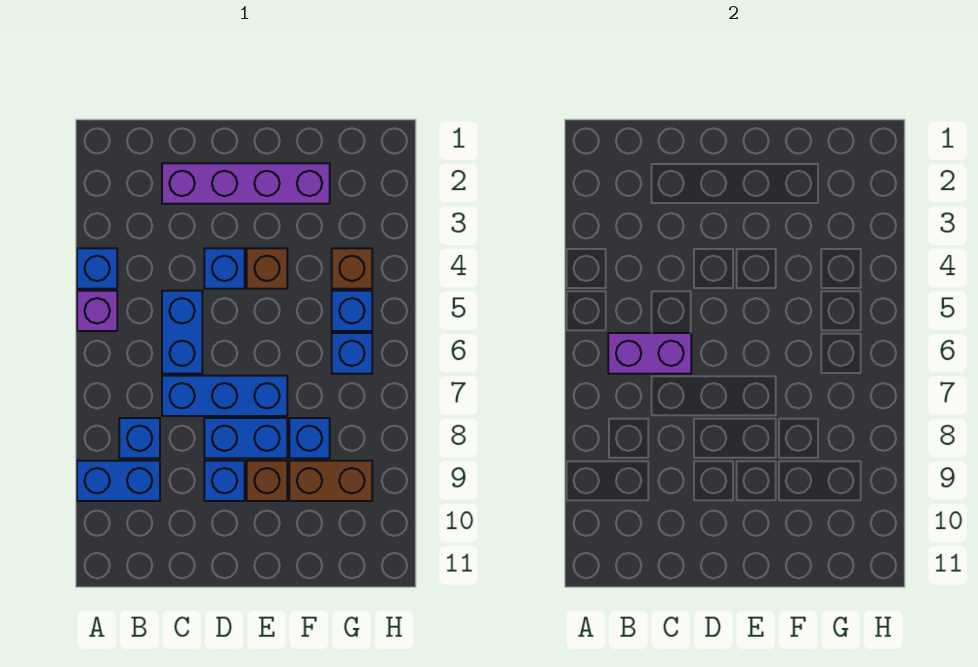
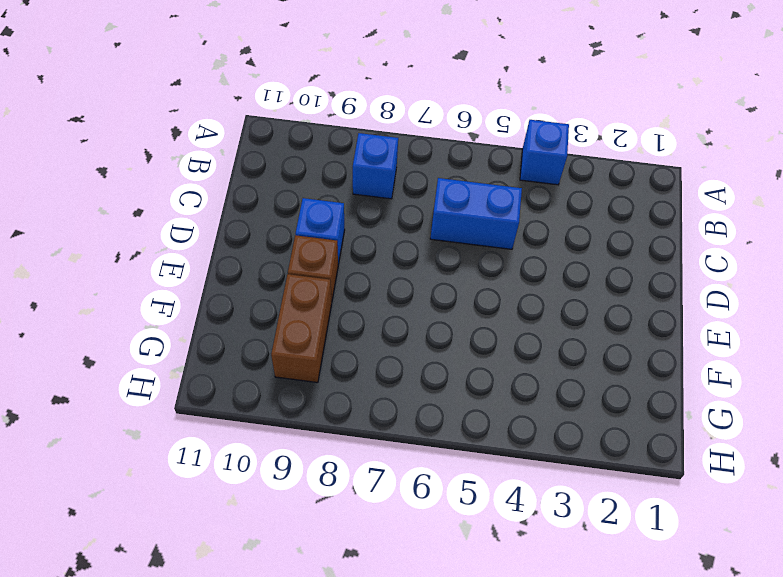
none -> purple brick A5 level 1
none -> blue brick A9:B9 level 1
none -> purple brick C2:F2 level 1

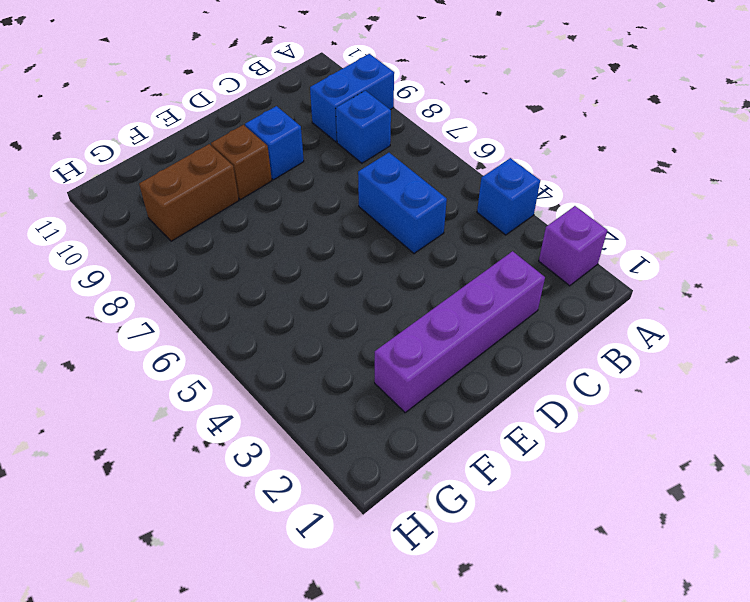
purple brick A2 level 1 -> purple brick A5 level 1
none -> blue brick C7:E7 level 1
none -> blue brick D4 level 1
none -> blue brick D8:E8 level 1

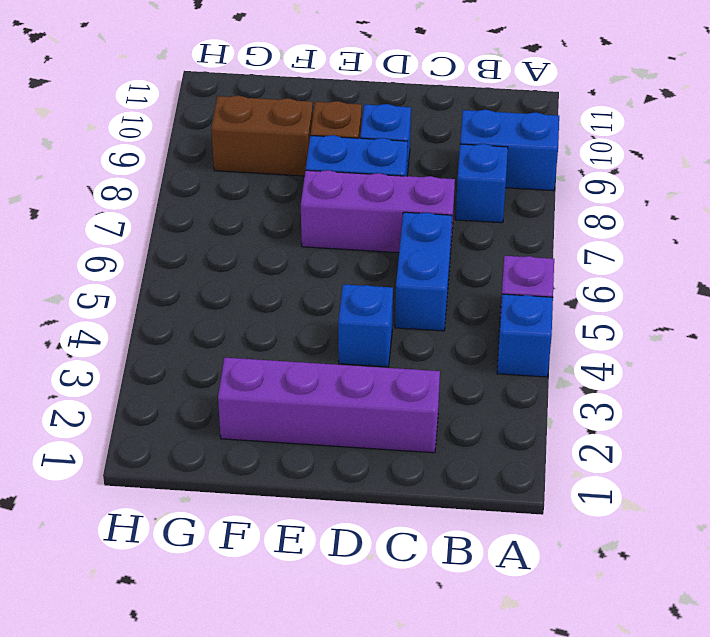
purple brick C7:E7 level 1 -> blue brick C7:E7 level 1
none -> brown brick E4 level 1
none -> blue brick F8 level 1
none -> brown brick G4 level 1

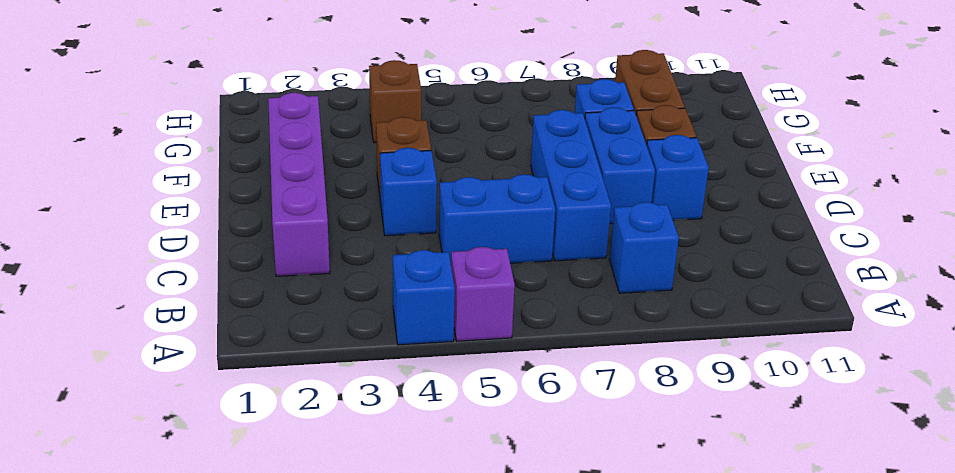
none -> blue brick A9:B9 level 1
none -> blue brick G5 level 1
none -> blue brick G6 level 1

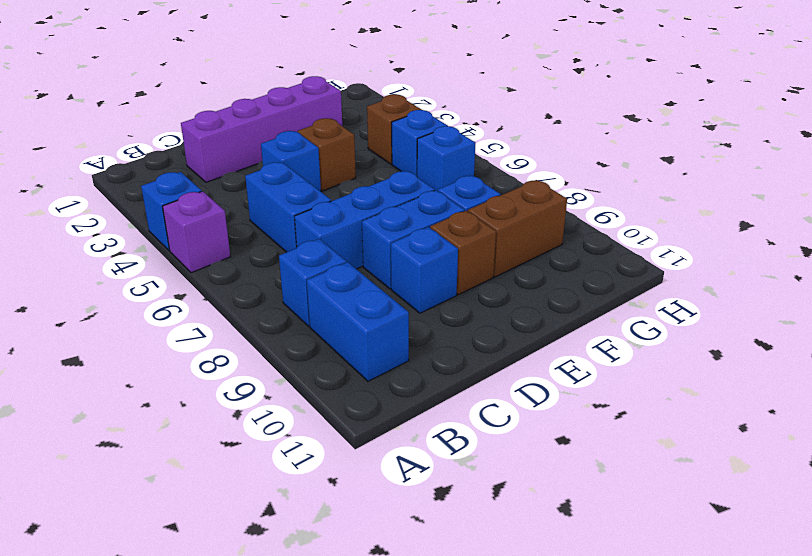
blue brick B9:B10 level 1 -> blue brick A9:B9 level 1
none -> purple brick B6:C6 level 2

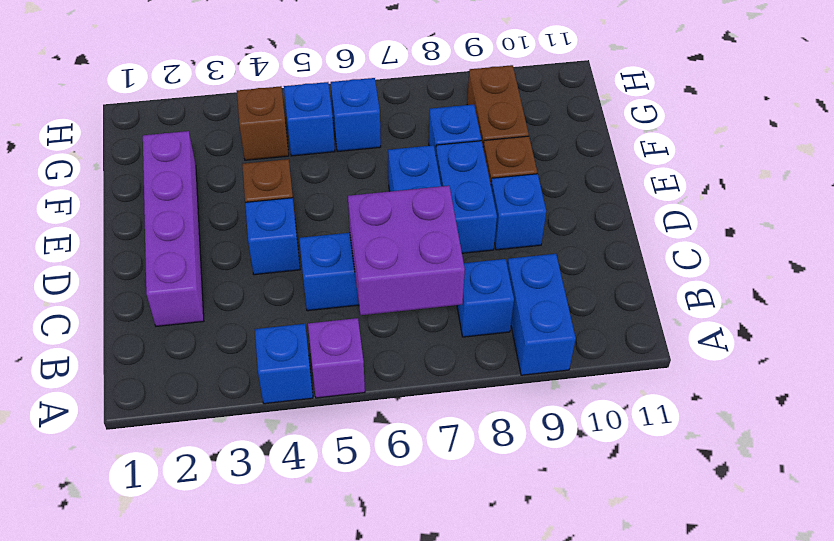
purple brick B6:C7 level 2 -> purple brick B6:C6 level 2

